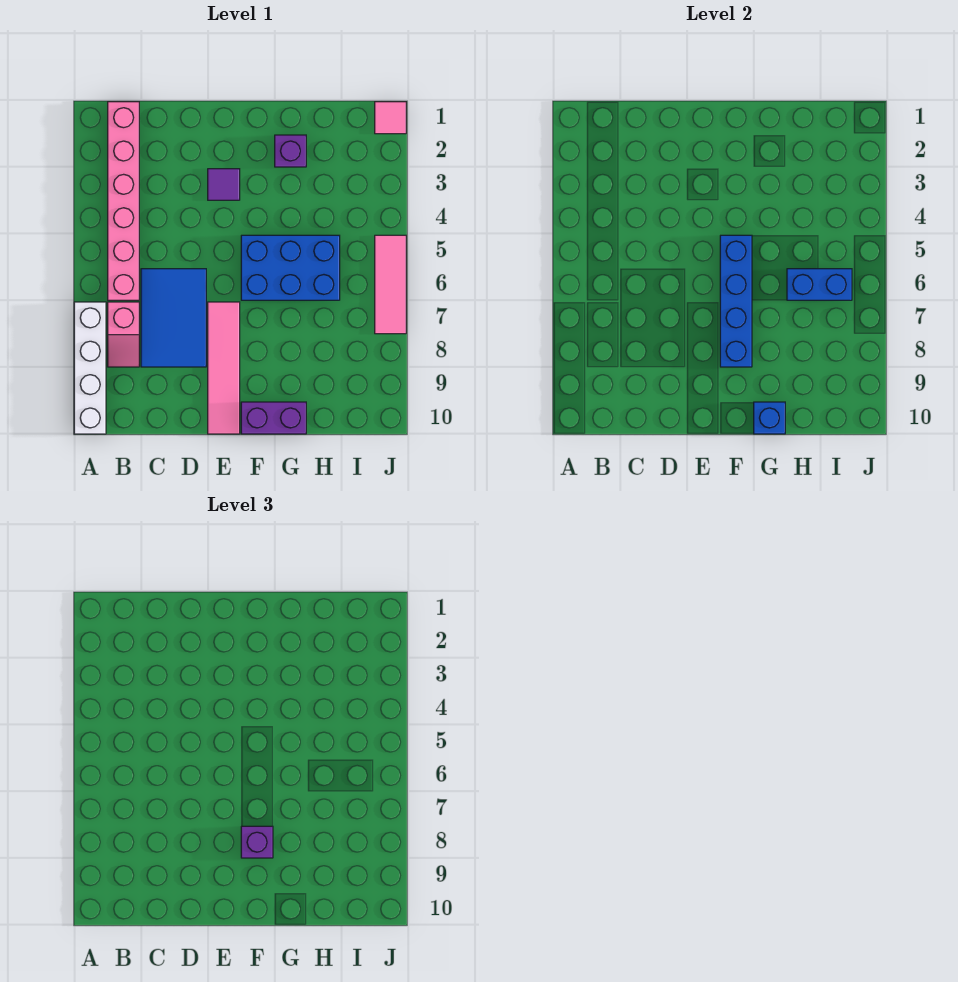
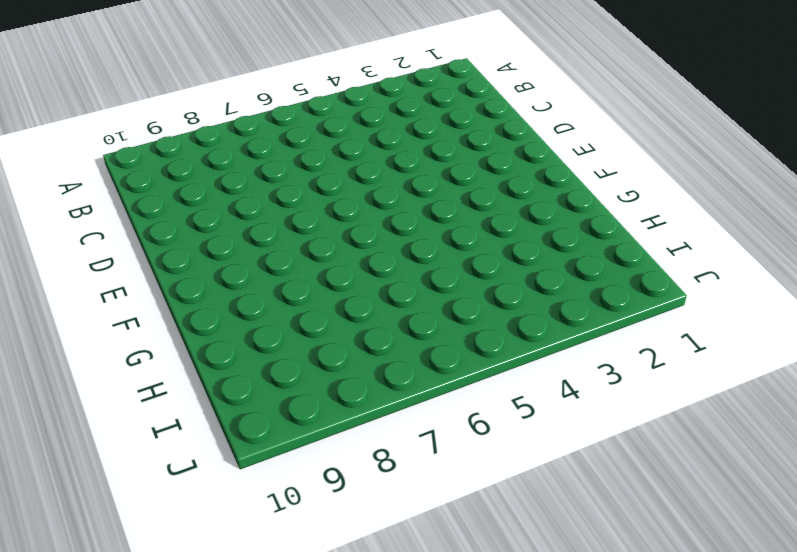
none -> white brick A7:A10 level 1
none -> pink brick B1:B6 level 1
none -> pink slope B7:B8 level 1 top 7

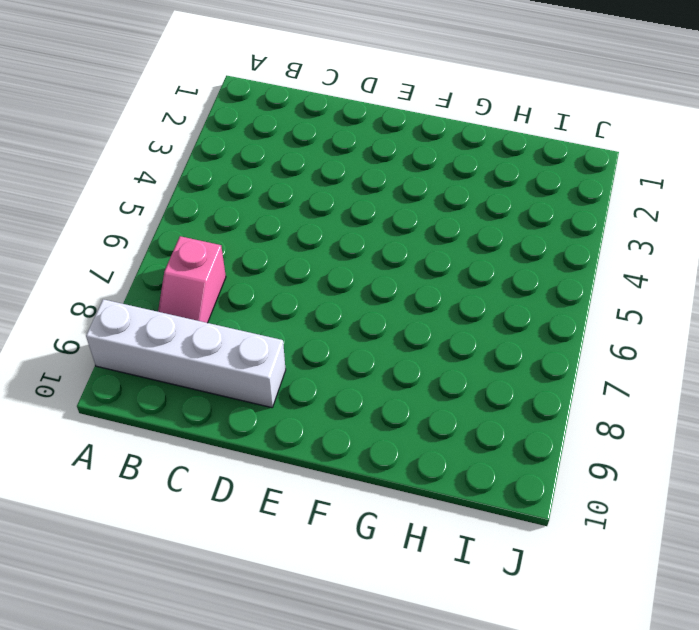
white brick A9:D9 level 1 -> white brick A7:A10 level 1
none -> pink brick B1:B6 level 1
none -> blue tile C6:D8 level 1
none -> purple tile E3 level 1

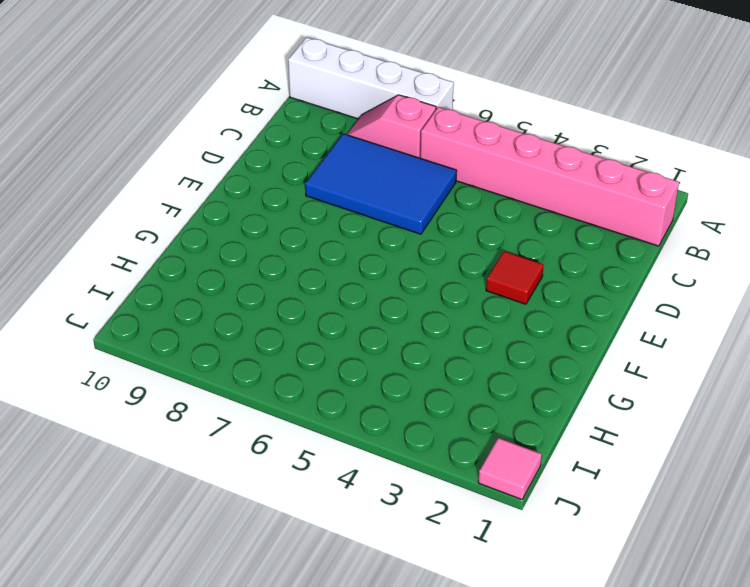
red tile E3 level 1 -> purple tile E3 level 1
none -> pink tile E7:E10 level 1
none -> blue brick F5:H6 level 1
none -> purple brick F10:G10 level 1

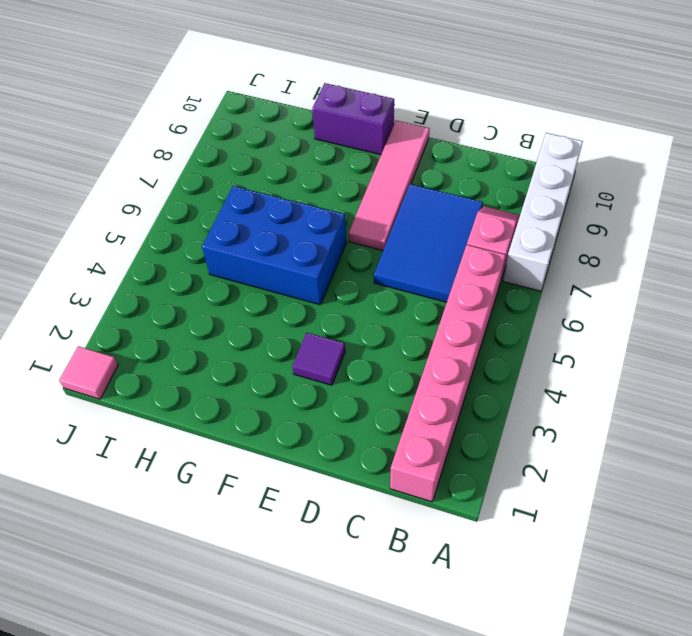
none -> purple brick G2 level 1
none -> pink tile J5:J7 level 1
none -> blue brick F5:F8 level 2

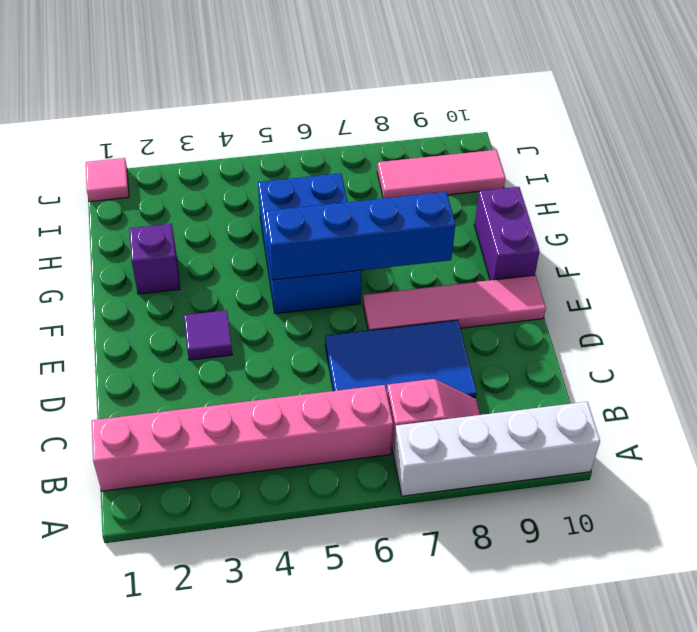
pink tile I8:I10 level 1 -> pink tile J5:J7 level 1
none -> blue brick G10 level 2
none -> blue brick H6:I6 level 2
none -> purple brick F8 level 3

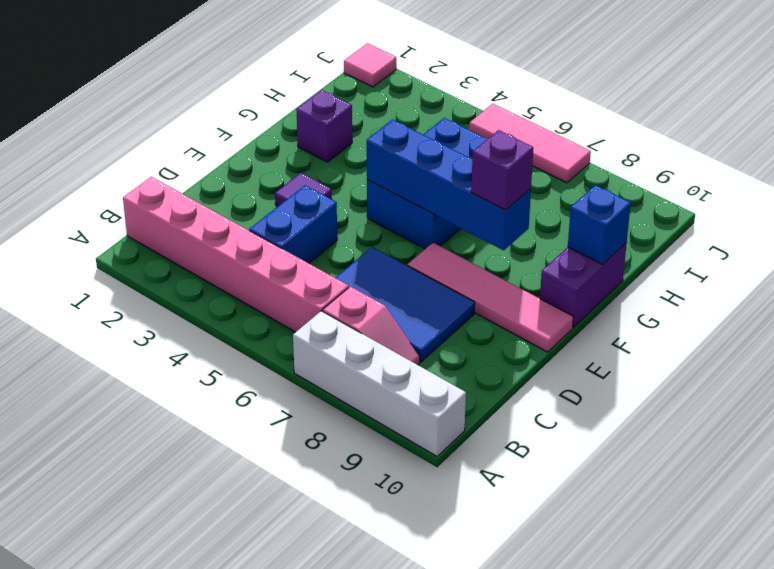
blue brick C4:D4 level 1 -> blue brick H6:I6 level 2

